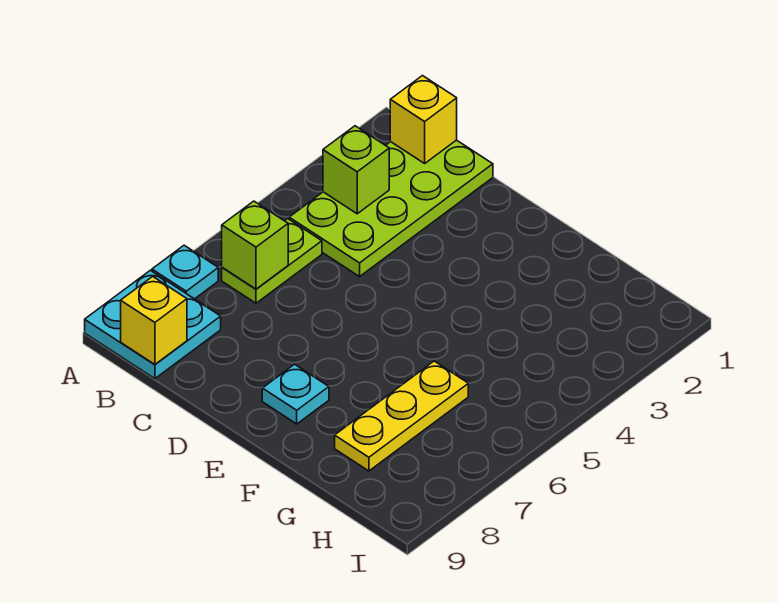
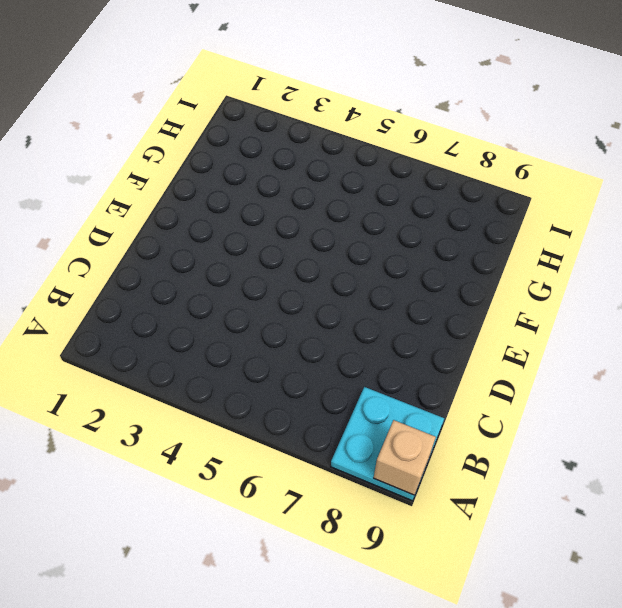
tan brick A9 level 2 -> none
none -> cyan plate A7 level 1
none -> lime plate B1:C4 level 1

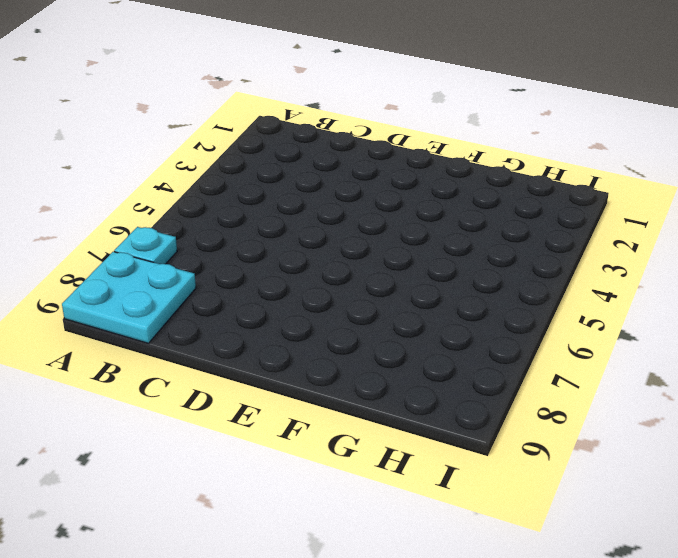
none -> lime plate B1:C4 level 1
none -> lime plate B5:B6 level 1

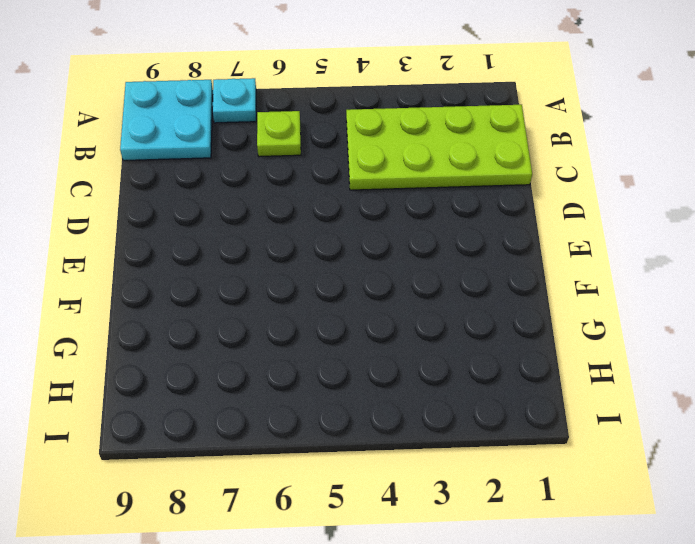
lime plate B6 level 1 -> lime plate B5:B6 level 1
none -> cyan plate E8 level 1
none -> yellow plate G6:G8 level 1

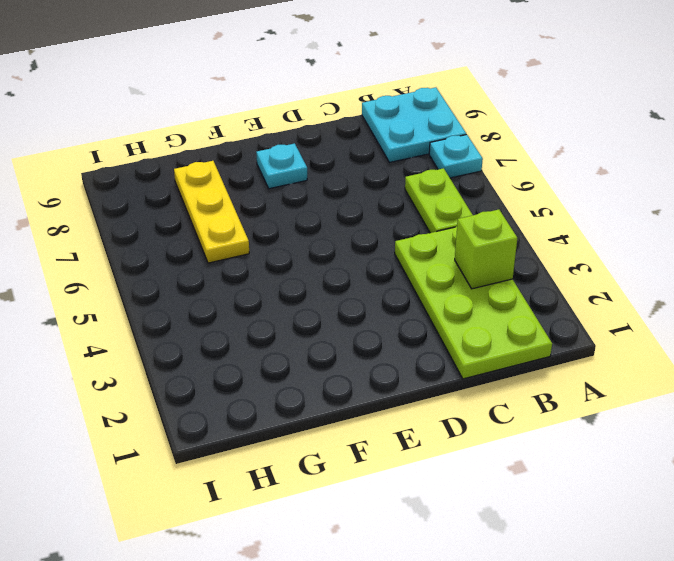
none -> yellow brick B1 level 2
none -> lime brick B6 level 2

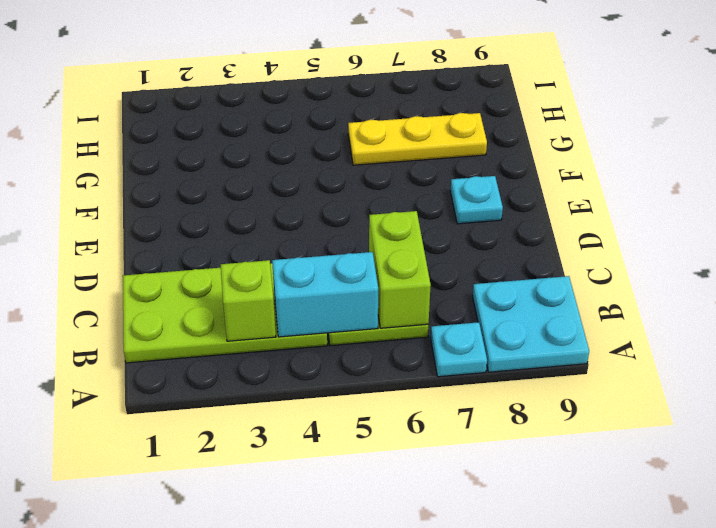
cyan brick B4:B5 level 2 -> none
lime brick B6:C6 level 2 -> lime brick B6 level 2
none -> yellow brick B1 level 2
none -> yellow brick B9 level 2

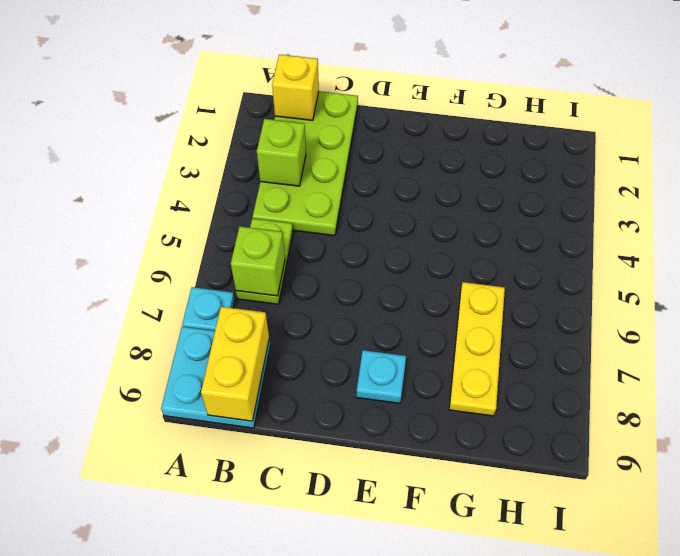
yellow brick B8:B9 level 2 -> yellow brick B9 level 2

